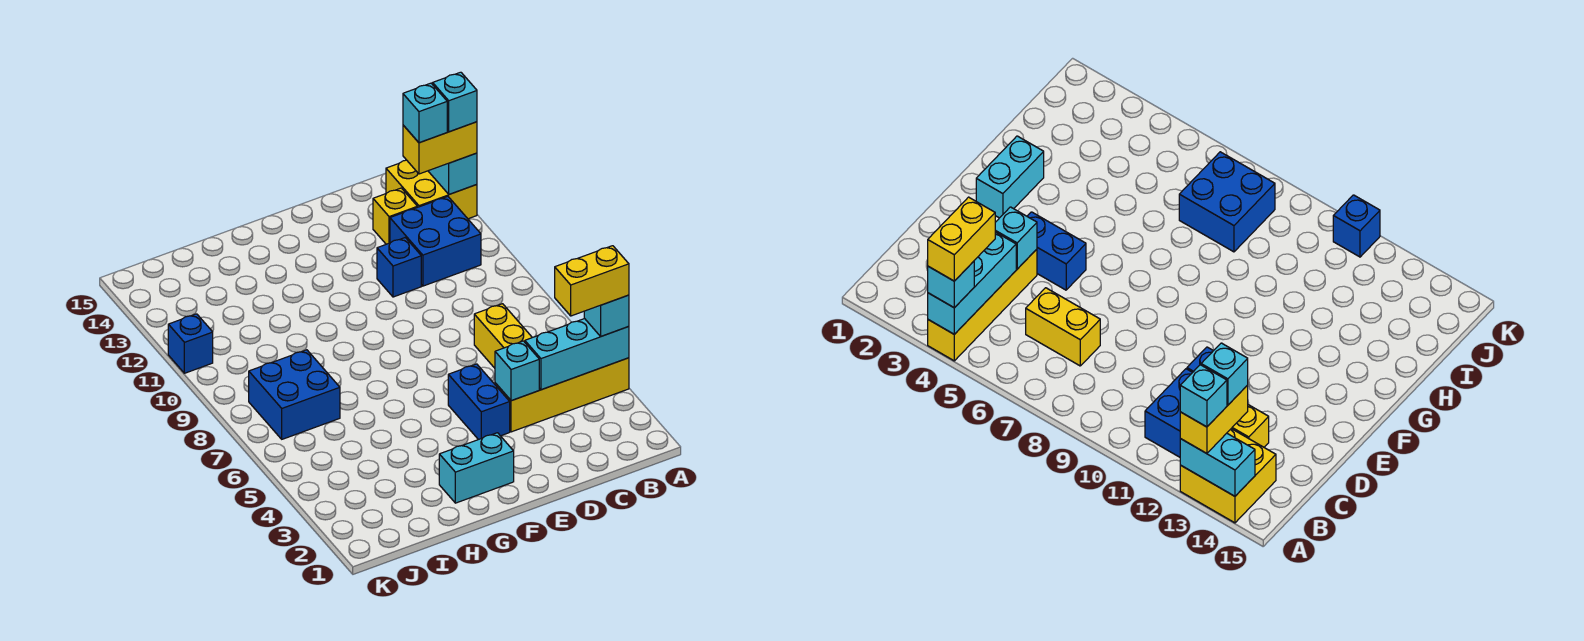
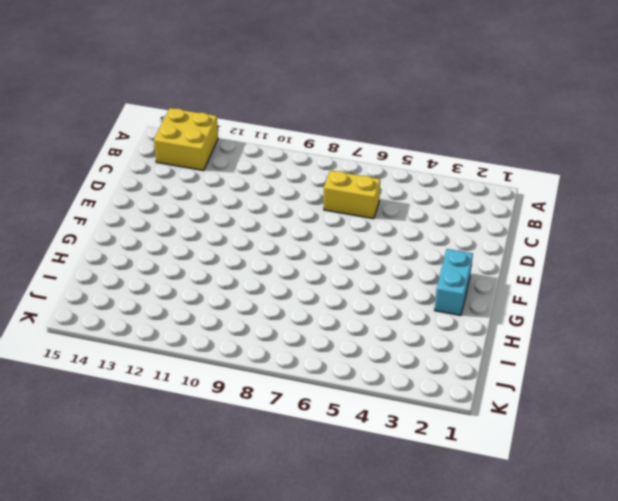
none -> yellow brick A4:D4 level 1
none -> blue brick B11:C12 level 1
none -> yellow brick C13 level 1

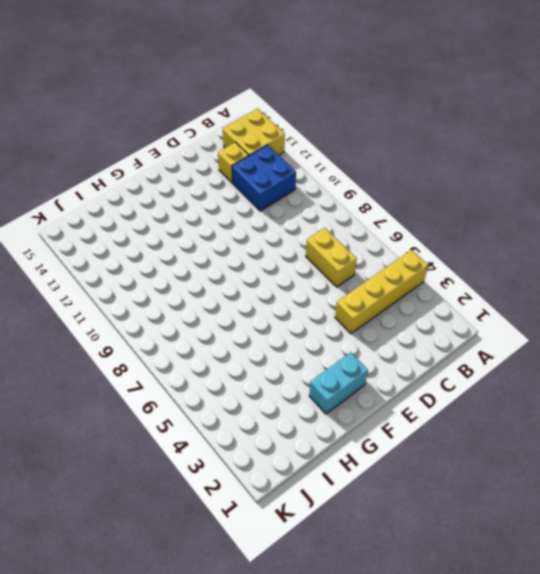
none -> blue brick D11 level 1
none -> blue brick E4:E5 level 1
none -> blue brick I7:J8 level 1

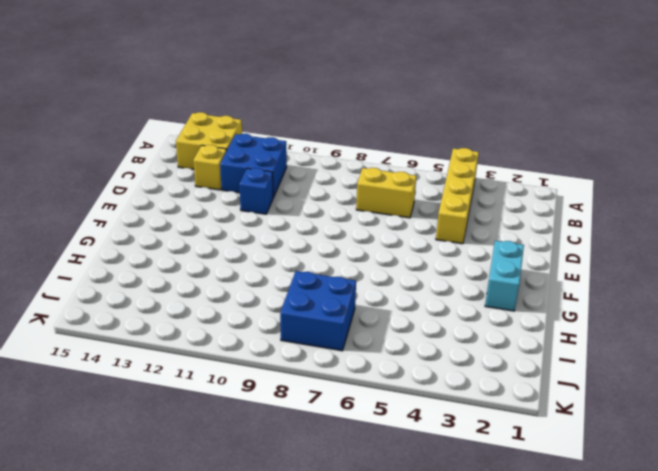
none -> blue brick E4:E5 level 1
none -> blue brick K11 level 1
none -> cyan brick A4:C4 level 2

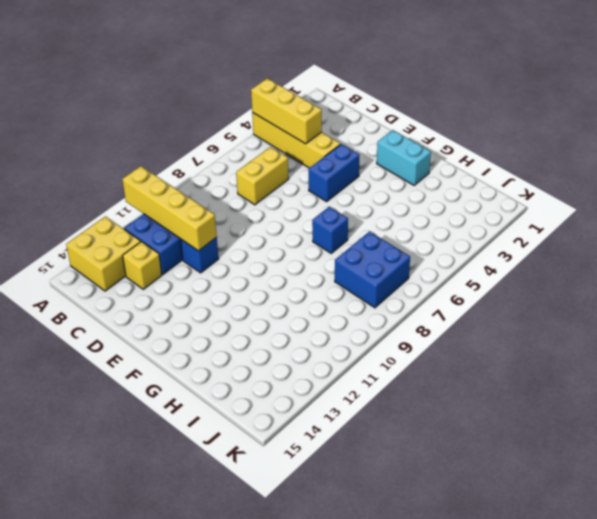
yellow brick A4:C4 level 2 -> cyan brick A4:C4 level 2
yellow brick A11:D11 level 2 -> none
blue brick G7 level 1 -> blue brick K11 level 1
none -> cyan brick A13:A14 level 2
none -> cyan brick D4 level 2
none -> cyan brick A4 level 3

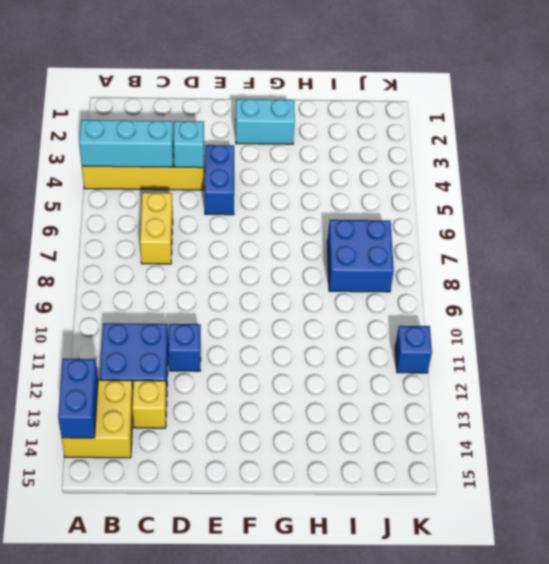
blue brick A13:A14 level 2 -> cyan brick A13:A14 level 2
none -> cyan brick A4 level 3
none -> yellow brick A13:B13 level 3
none -> yellow brick A4:B4 level 4

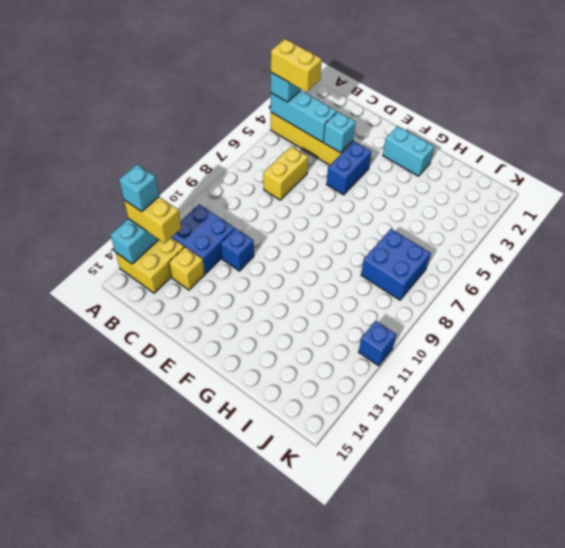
none -> cyan brick B13 level 4

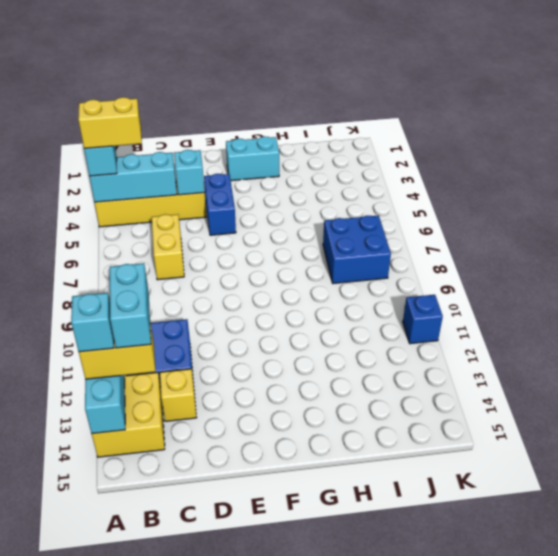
cyan brick B12:B13 level 4 -> cyan brick B13 level 4
none -> blue brick D11 level 1

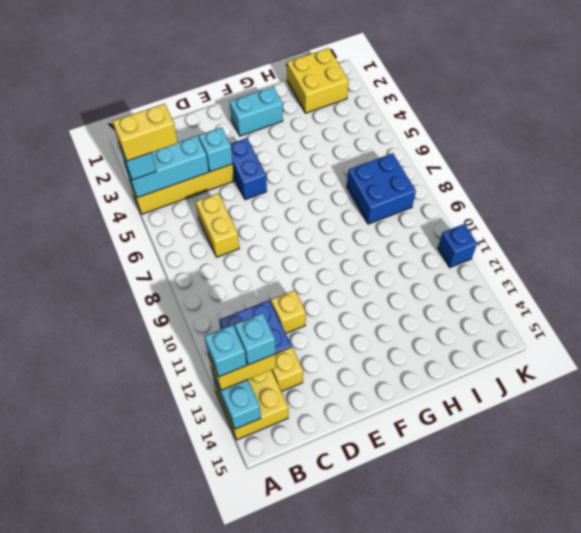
yellow brick D11 level 1 -> blue brick D11 level 1
yellow brick I1:J2 level 1 -> none

